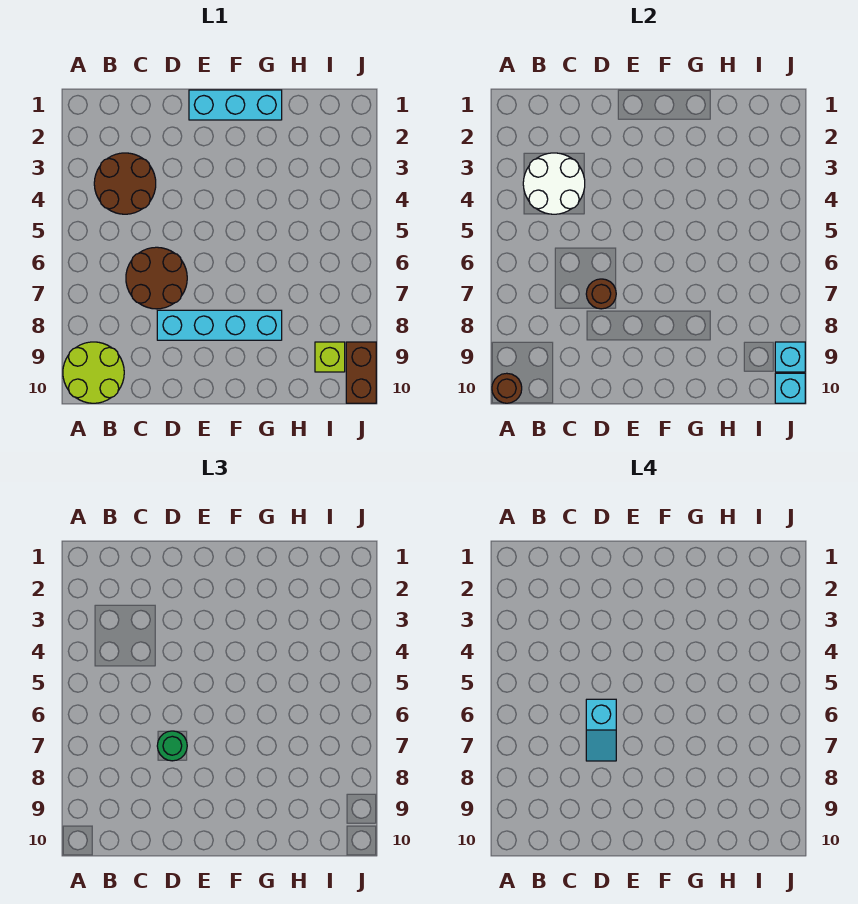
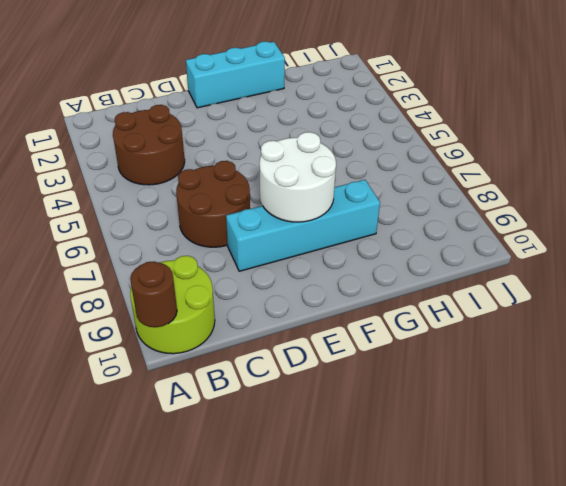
white round brick E7:F8 level 2 -> white round brick B3:C4 level 2
none -> lime brick I9 level 1
none -> brown brick J9:J10 level 1
none -> brown round brick D7 level 2

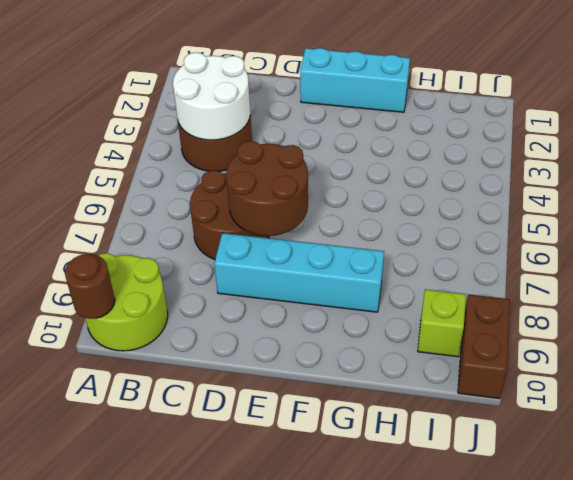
brown round brick D6:E7 level 2 -> brown round brick D7 level 2
none -> cyan brick J9 level 2
none -> cyan brick J10 level 2
none -> green round brick D7 level 3

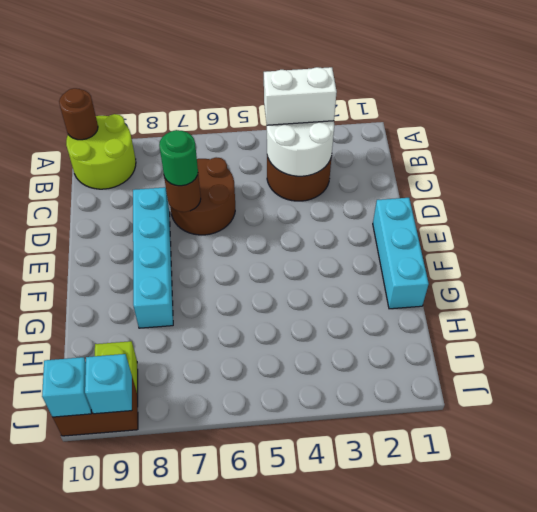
white brick B3:B4 level 3 -> none
none -> cyan slope D6:D7 level 4 top 6

